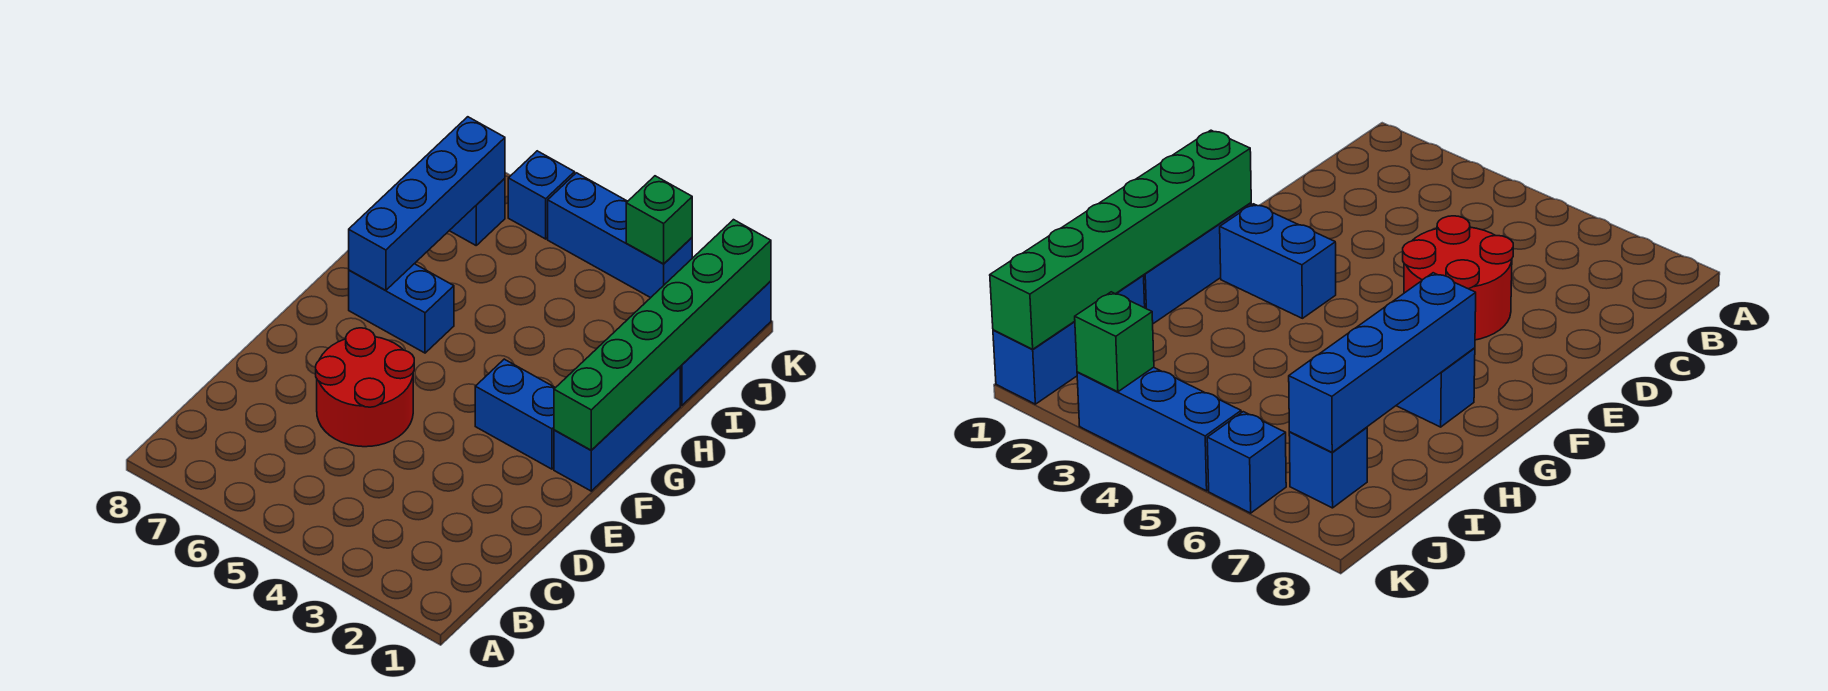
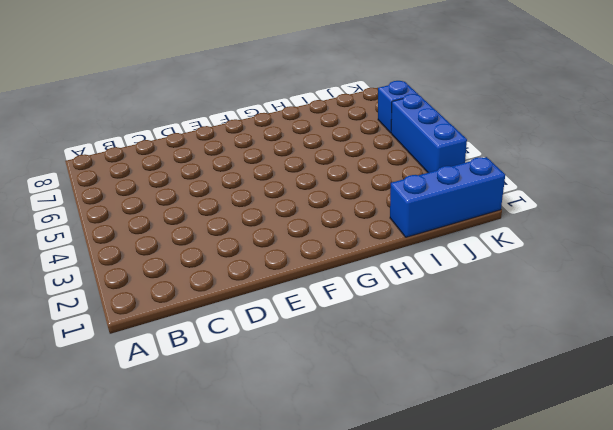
none -> red round brick D5:E6 level 1
none -> blue brick F1:H1 level 1

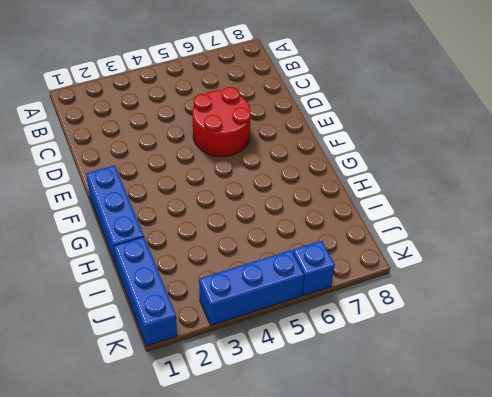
none -> blue brick F2:F3 level 1
none -> blue brick G6:G7 level 1

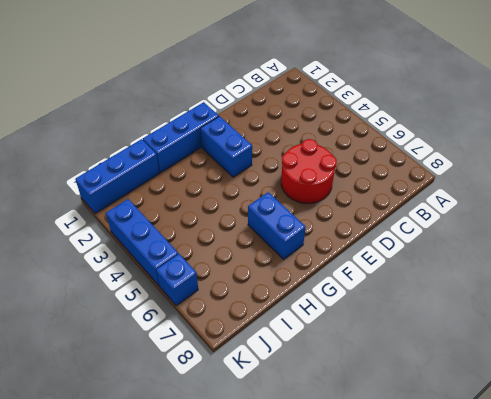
none -> blue brick J7 level 1
none -> green brick F1:K1 level 2

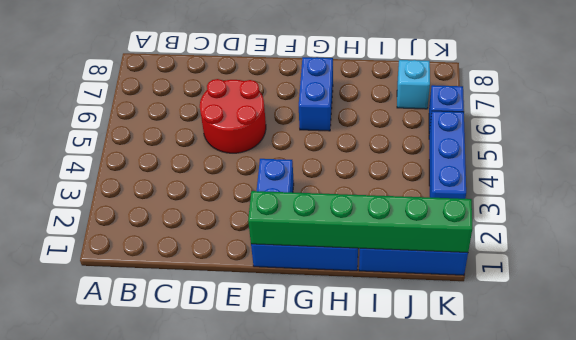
cyan brick J7 level 1 -> blue brick J7 level 1
none -> blue brick G7:J7 level 2
none -> green brick K3 level 2

